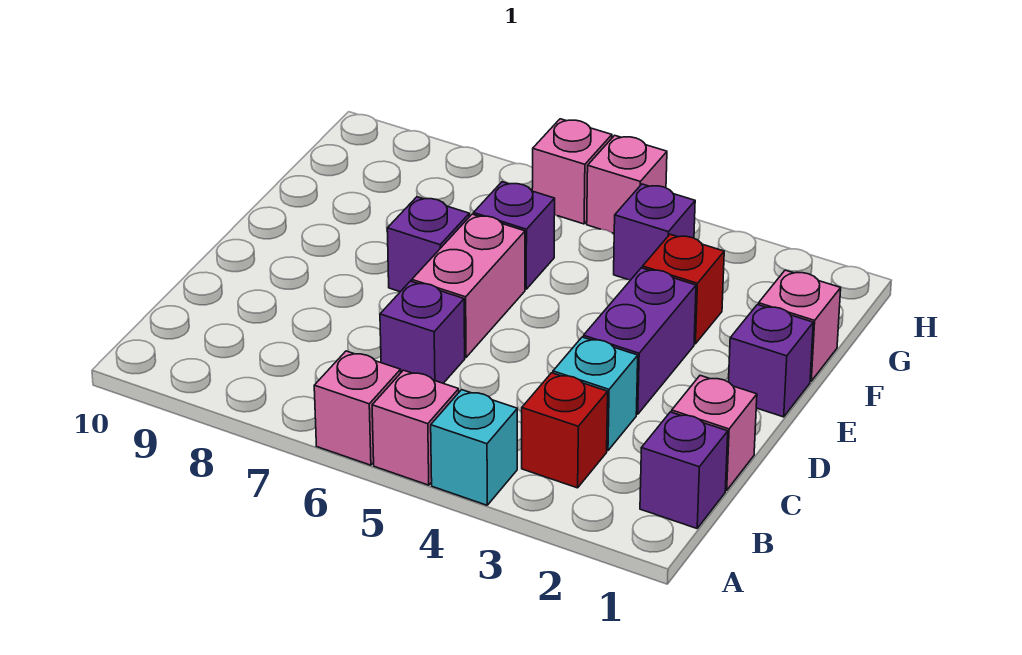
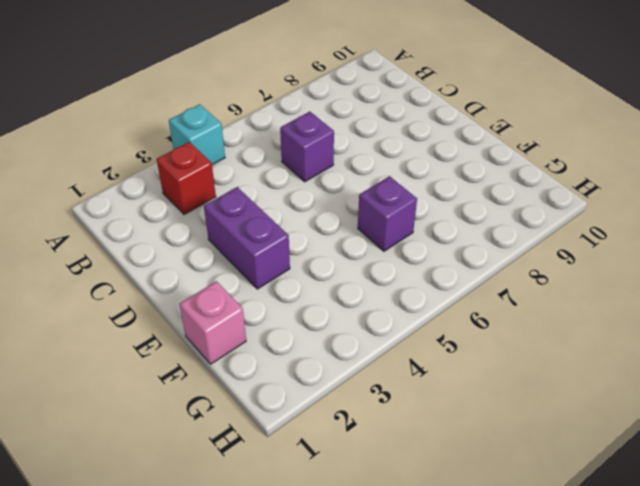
none -> pink brick A5 level 1
none -> pink brick A6 level 1
none -> purple brick B1 level 1

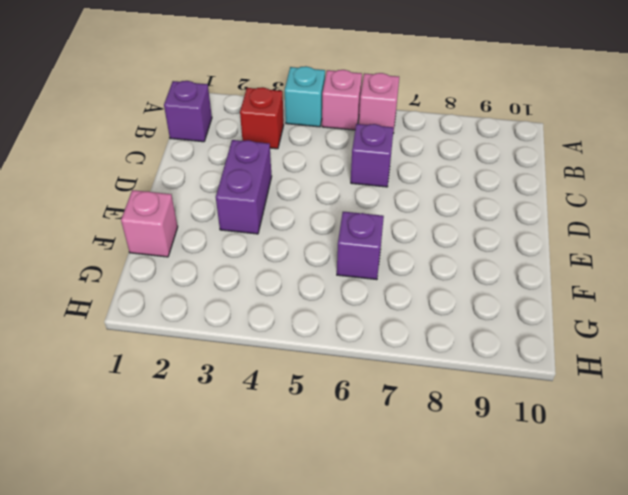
none -> pink brick C1 level 1
none -> cyan brick C3 level 1
none -> pink brick D6:E6 level 1

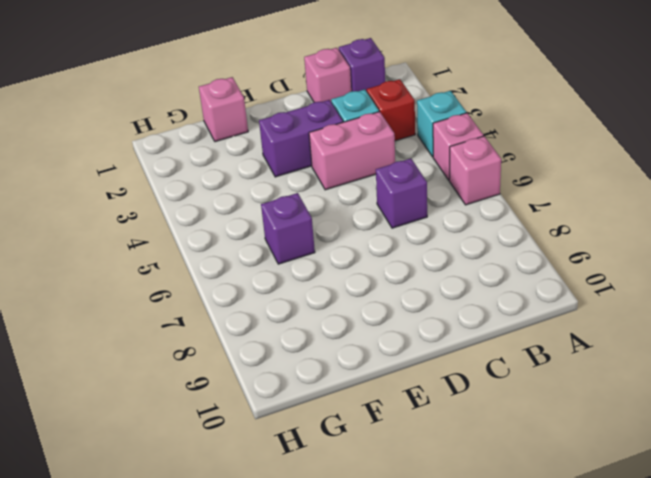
pink brick C4:D4 level 1 -> pink brick D6:E6 level 1
none -> purple brick E1 level 1
none -> purple brick E7 level 1
none -> red brick F3 level 1

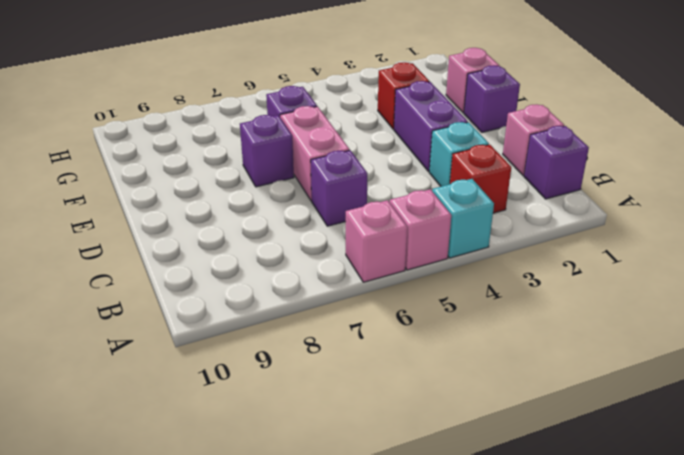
none -> purple brick G4 level 1
none -> pink brick H5 level 1
none -> pink brick H6 level 1

